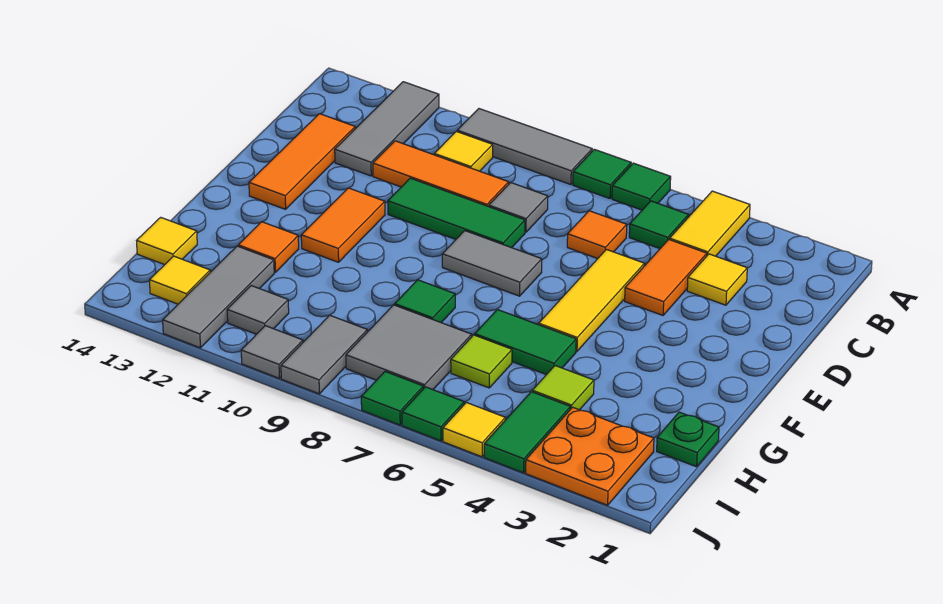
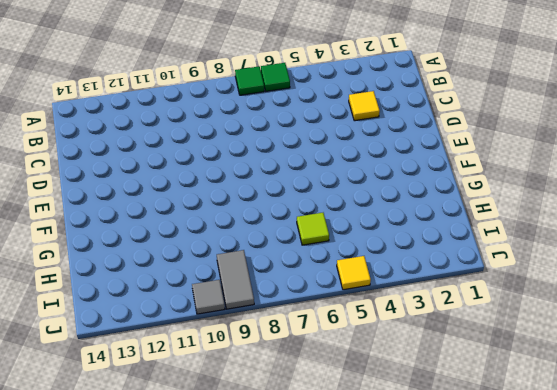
none -> yellow tile A4:B4 level 1
none -> grey tile A8:A10 level 1
none -> grey tile A12:C12 level 1
none -> green tile B5 level 1

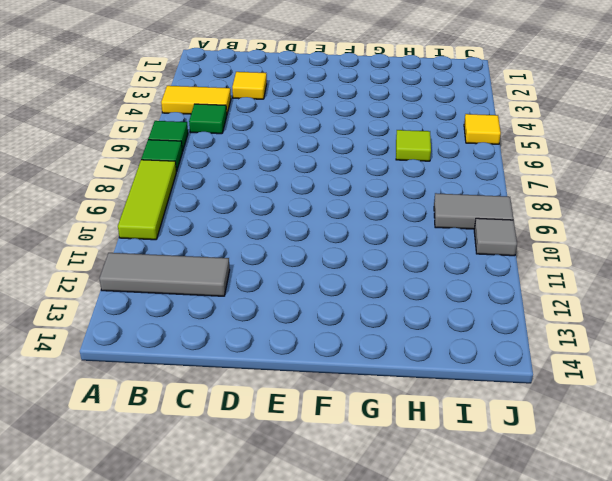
lime tile A8:A10 level 1 -> grey tile A8:A10 level 1
none -> yellow tile B10 level 1
none -> orange tile C4:D4 level 1
none -> orange tile C6 level 1
none -> grey tile C8 level 1

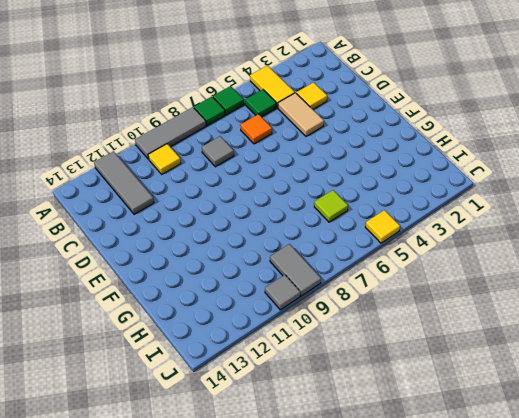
tan tile C4:D4 level 1 -> orange tile C4:D4 level 1
none -> orange tile C9:C11 level 1
none -> orange tile C13:E13 level 1
none -> yellow tile D5:F5 level 1
none -> green tile D8:D10 level 1

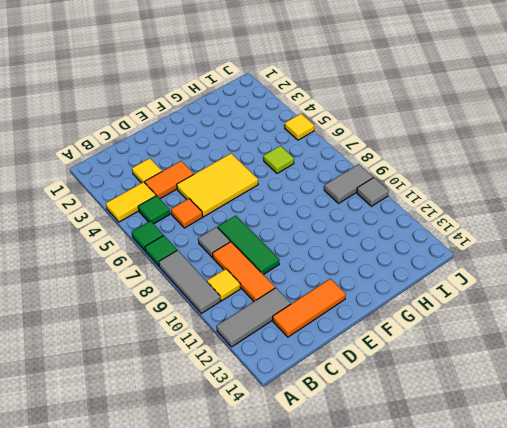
yellow tile D5:F6 level 1 -> yellow tile D5:F5 level 1
none -> grey tile E7:E8 level 1
none -> orange tile E11:F11 level 1
none -> green tile G5:G6 level 1
none -> green tile G8 level 1

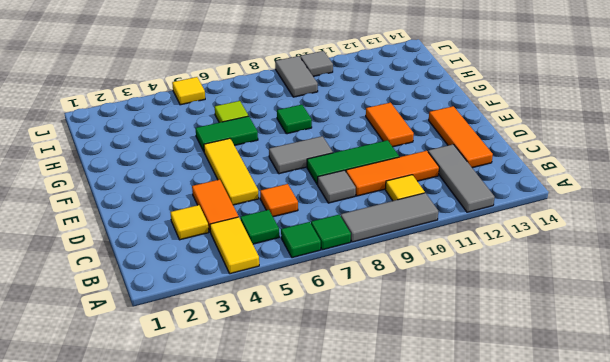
none -> orange tile G12 level 1
none -> green plate H1 level 1
none -> lime tile H4 level 1
none -> grey tile H7:I8 level 1

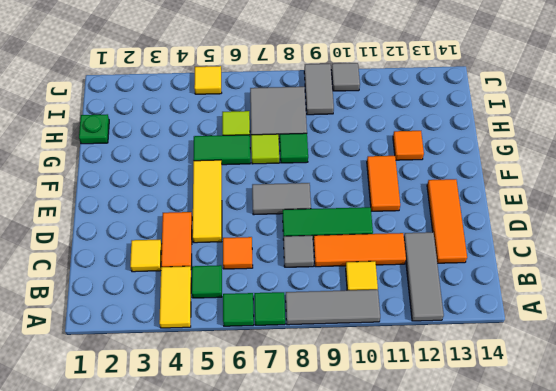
lime tile G7 level 1 -> lime tile H4 level 1
none -> grey tile H12:J12 level 1
none -> yellow tile H14 level 1
none -> orange plate I2:J3 level 1
none -> green tile I4:J4 level 1

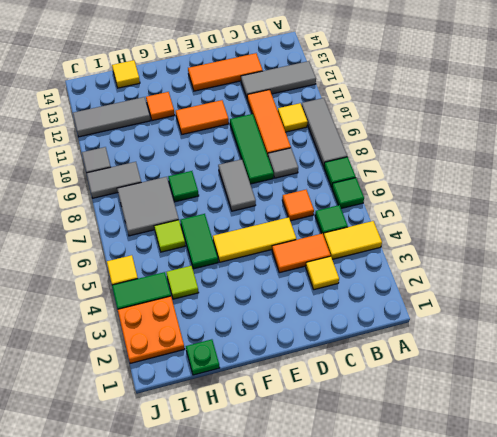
none -> grey tile I11 level 1
none -> yellow tile I13 level 1
none -> green tile J6 level 1
none -> green tile J7 level 1

